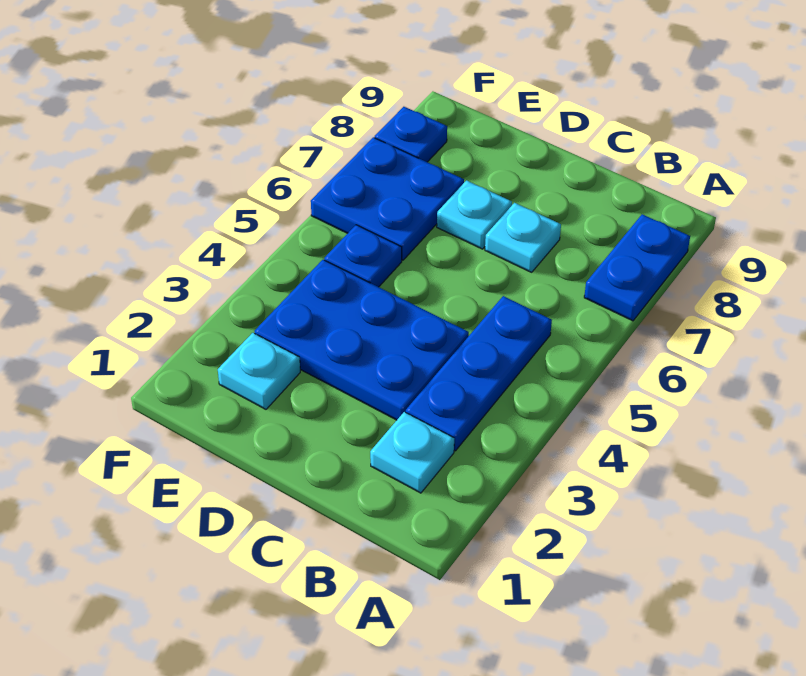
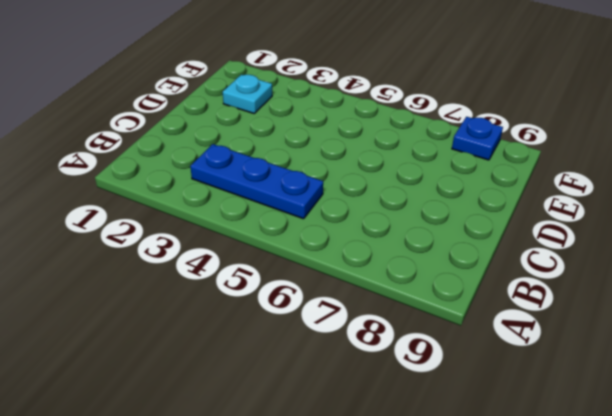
none -> blue plate A7:A8 level 1
none -> cyan plate B2 level 1

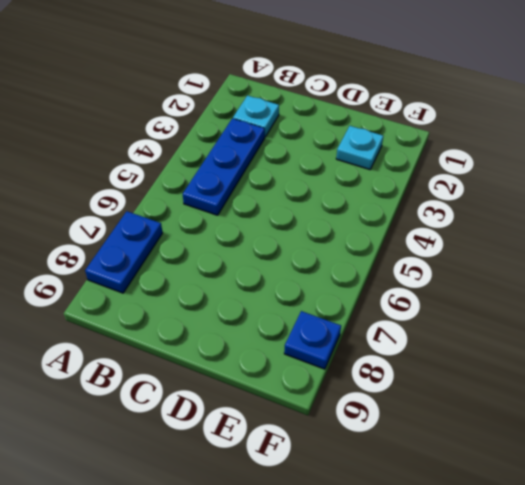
none -> blue plate C3:E4 level 1
none -> cyan plate C7 level 1

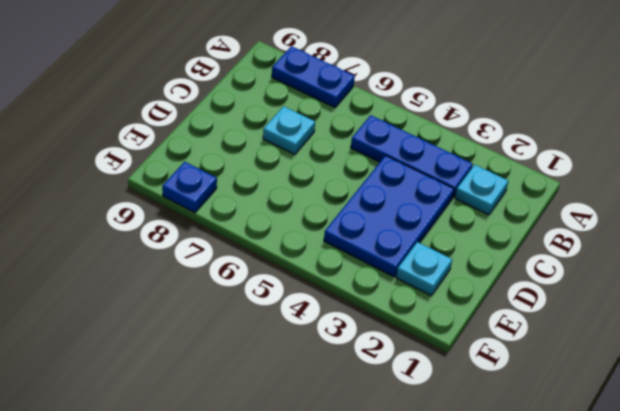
none -> cyan plate D7 level 1
none -> blue plate E5 level 1

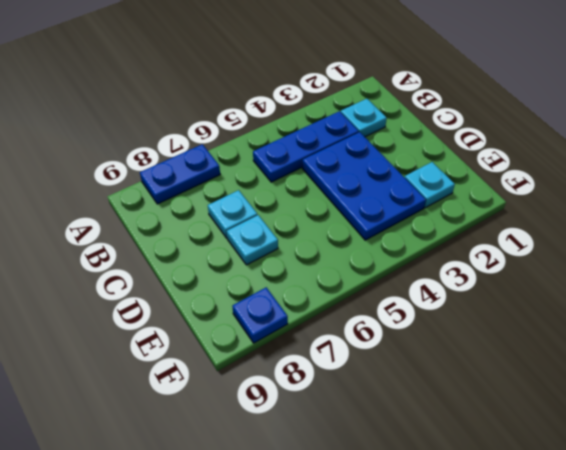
none -> blue plate E5 level 1
none -> blue plate E6:F7 level 1

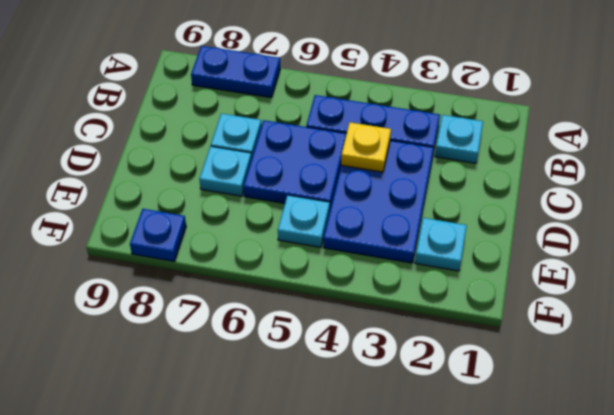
yellow plate C4 level 2 -> none
blue plate C5:D6 level 1 -> blue plate E6:F7 level 1
cyan plate E5 level 1 -> blue plate E5 level 1

